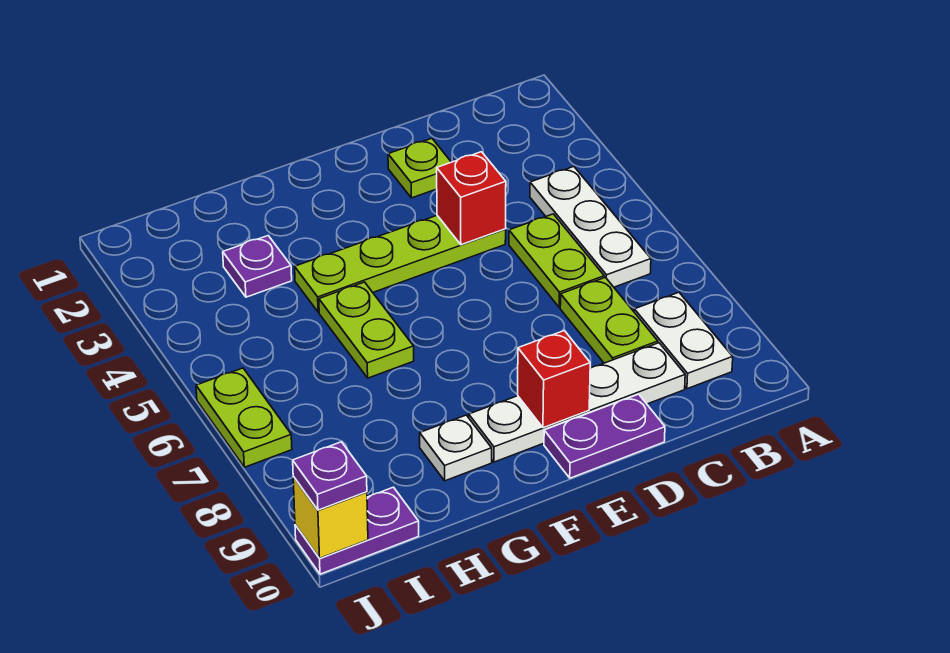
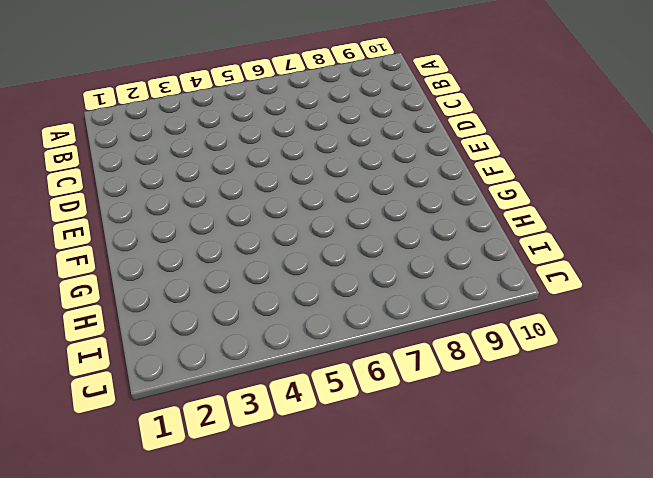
none -> white plate B4:B6 level 1
none -> white plate B8:B9 level 1
none -> lime plate C5:C6 level 1

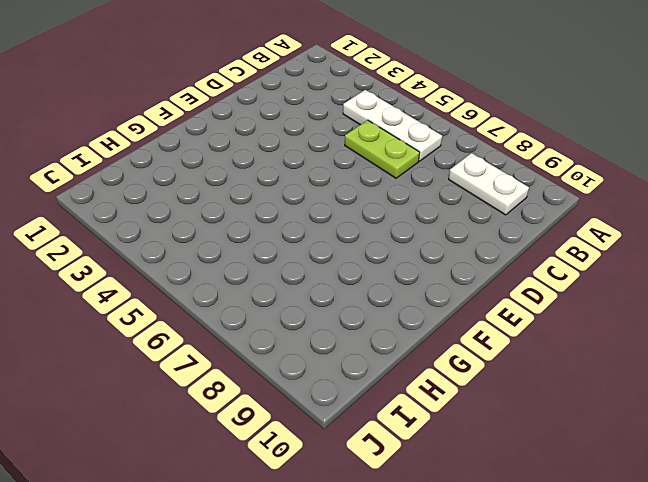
none -> lime plate C7:C8 level 1
none -> white plate C9:F9 level 1
none -> lime plate D2 level 1

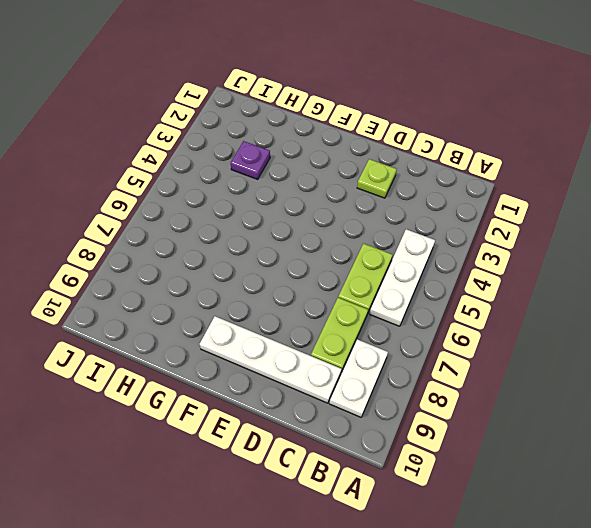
none -> lime plate D4:G4 level 1
none -> purple plate D10:E10 level 1
none -> lime plate G5:G6 level 1

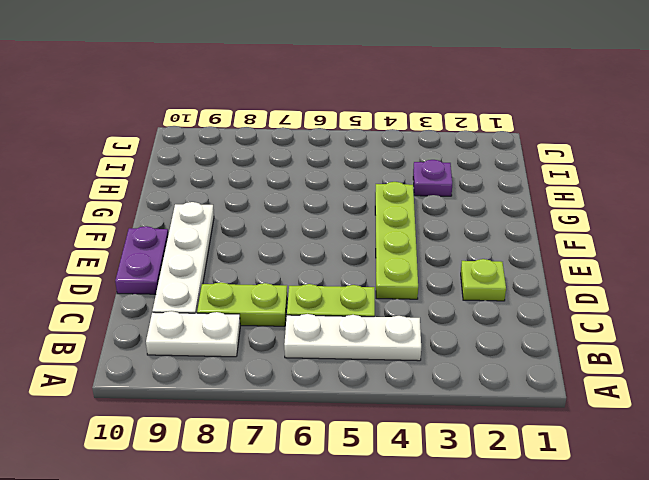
none -> lime plate G5:G6 level 1
none -> white plate G9 level 1
none -> purple plate I10:J10 level 1

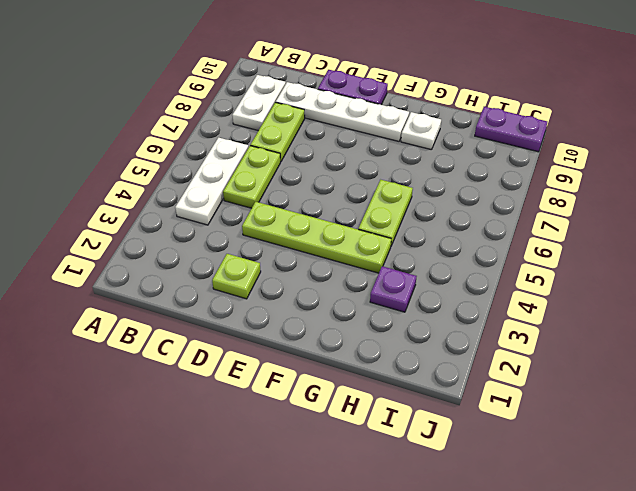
none -> lime plate J6:J7 level 1
none -> red brick D4 level 2
none -> red brick E9 level 2

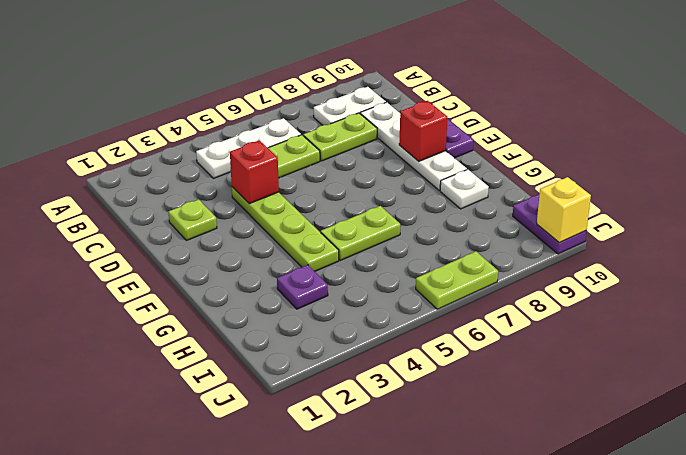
none -> purple plate J10 level 3

